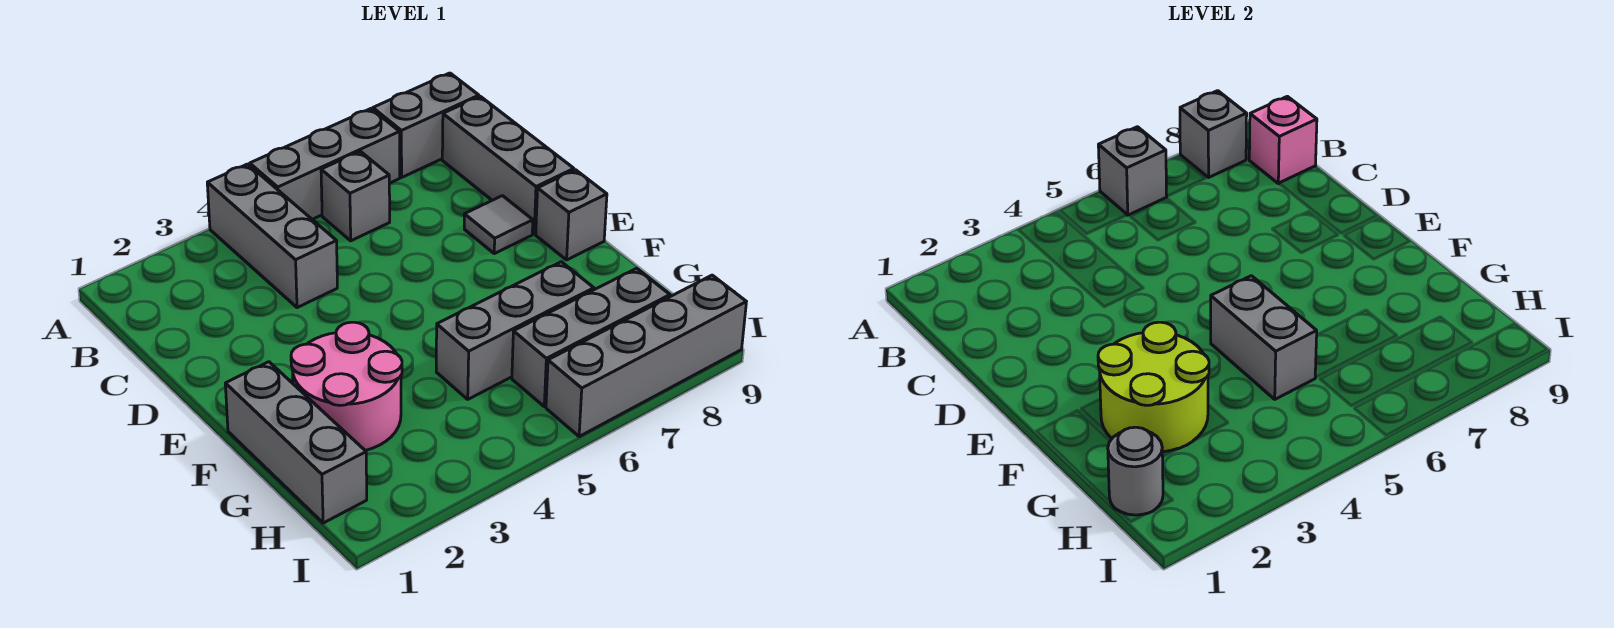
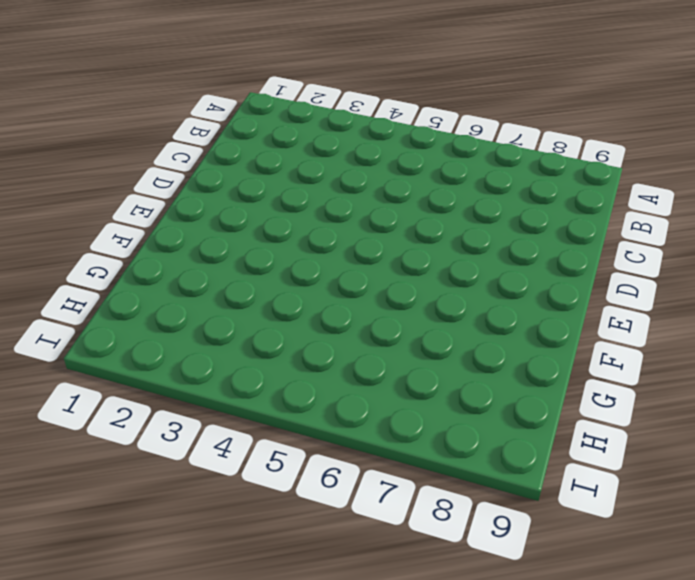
none -> grey brick A4:C4 level 1
none -> grey brick A5:A7 level 1
none -> grey brick A8:A9 level 1

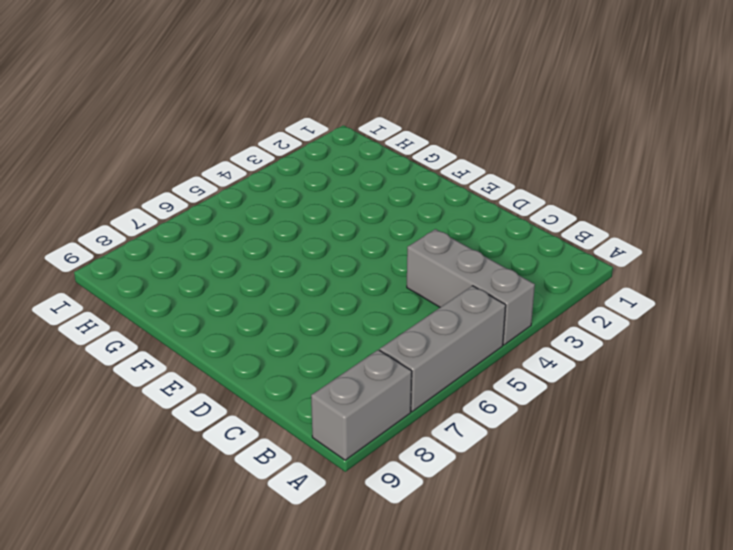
none -> grey brick B6 level 1
none -> grey brick B9:D9 level 1
none -> grey tile D8 level 1

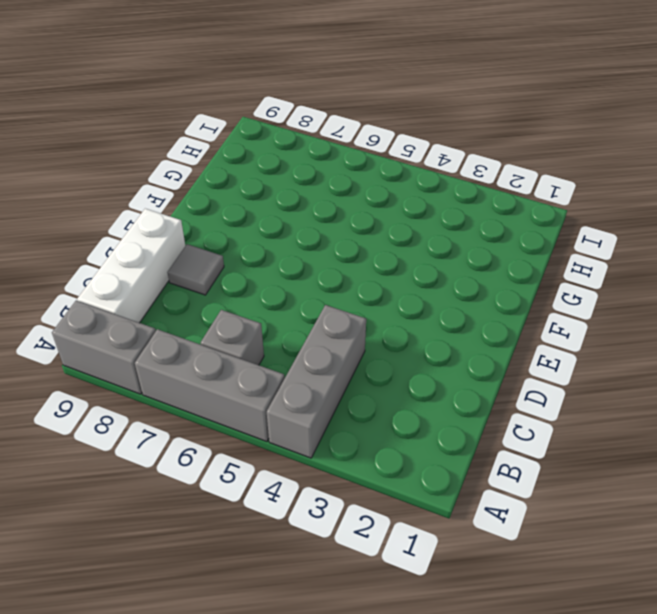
white brick B9:D9 level 1 -> grey brick B9:D9 level 1
none -> grey brick E9 level 1
none -> grey brick F1:H1 level 1
none -> pink round brick F2:G3 level 1

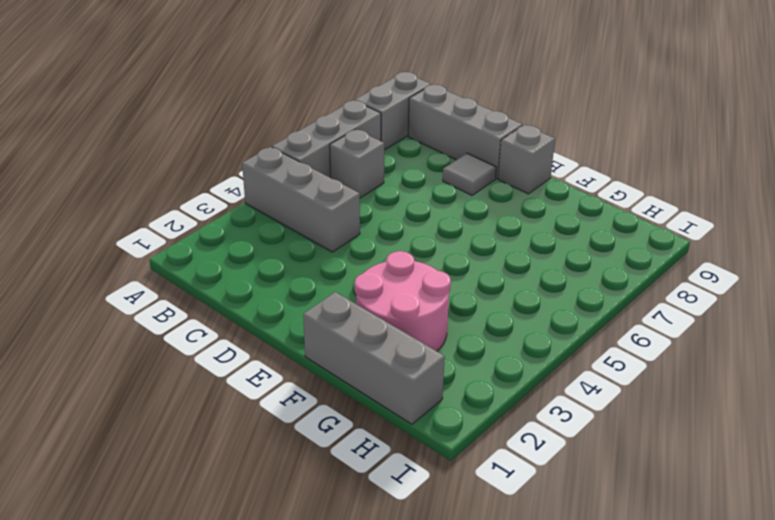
none -> grey brick G5:G7 level 1
none -> grey brick H6:H8 level 1
none -> grey brick I6:I9 level 1

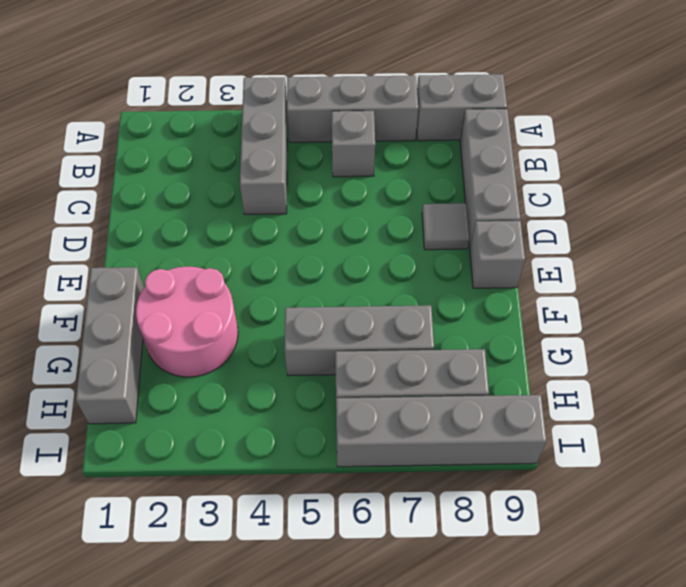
none -> grey brick A6 level 2
none -> grey brick A8 level 2
none -> pink brick B9 level 2

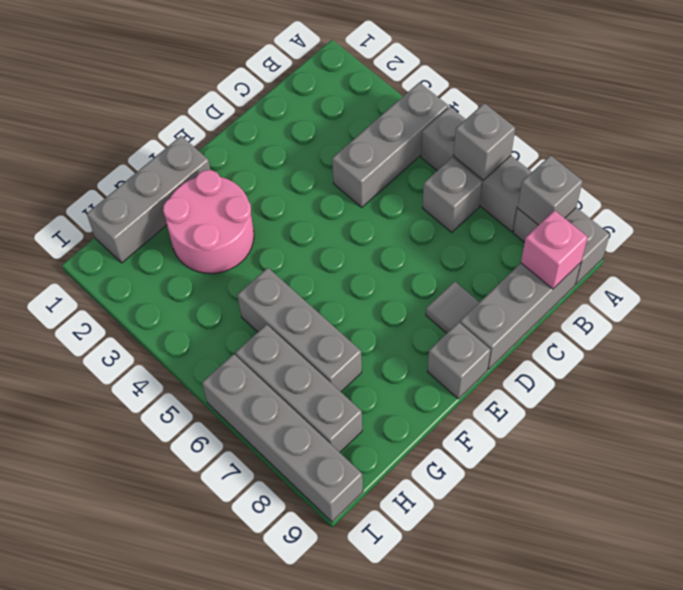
none -> lime round brick F2:G3 level 2
none -> grey brick F5:G5 level 2
none -> grey round brick H1 level 2

